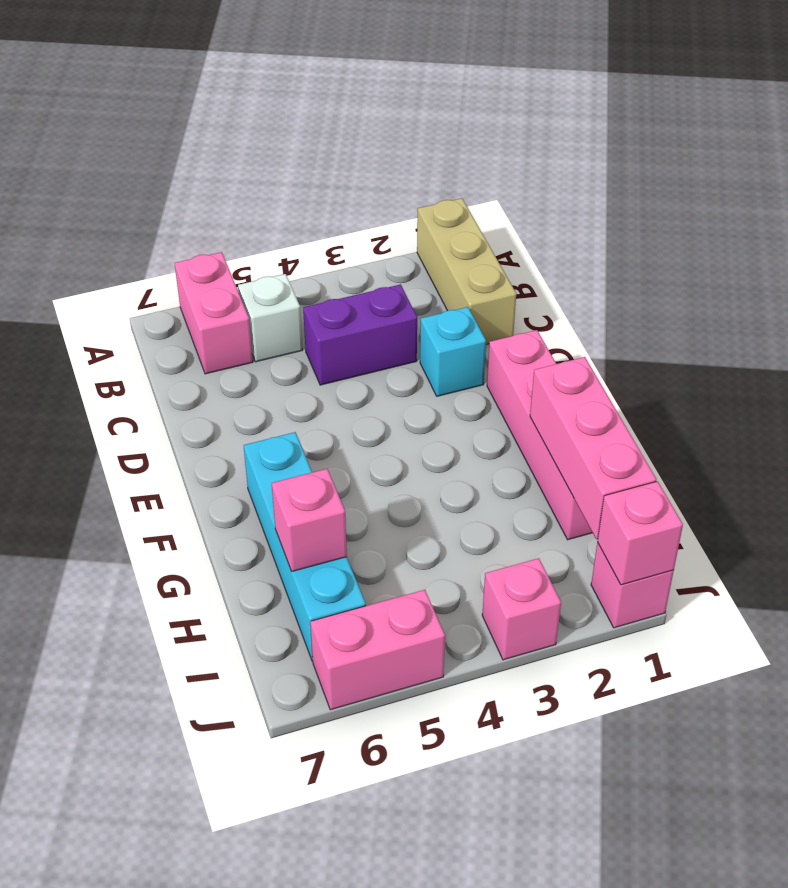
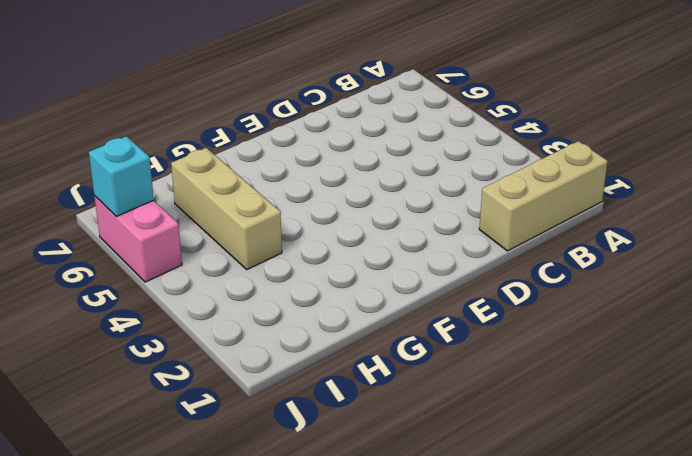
tan brick H4:H6 level 1 -> cyan brick F6:I6 level 1
cyan brick J6 level 2 -> cyan brick D2 level 1
none -> pink brick A6:B6 level 1
none -> white brick B5 level 1
none -> purple brick C3:C4 level 1

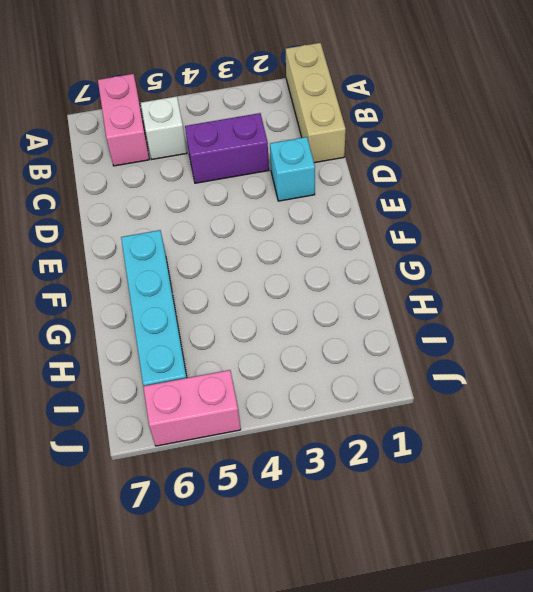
none -> pink brick E1:H1 level 1
none -> pink brick J1 level 1
none -> pink brick J3 level 1

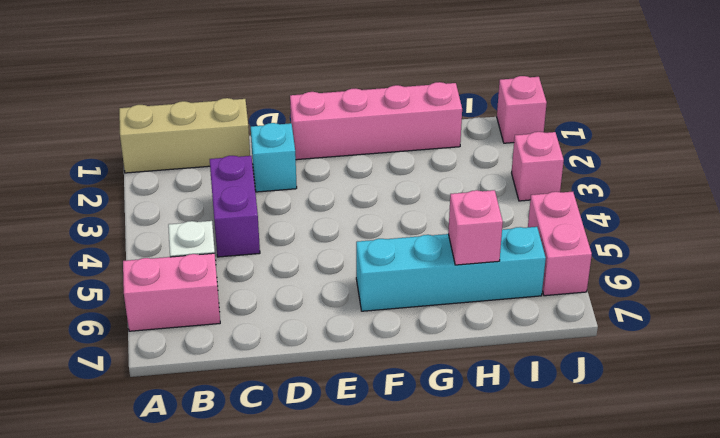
none -> pink brick G1:I1 level 2
none -> pink brick J1 level 2

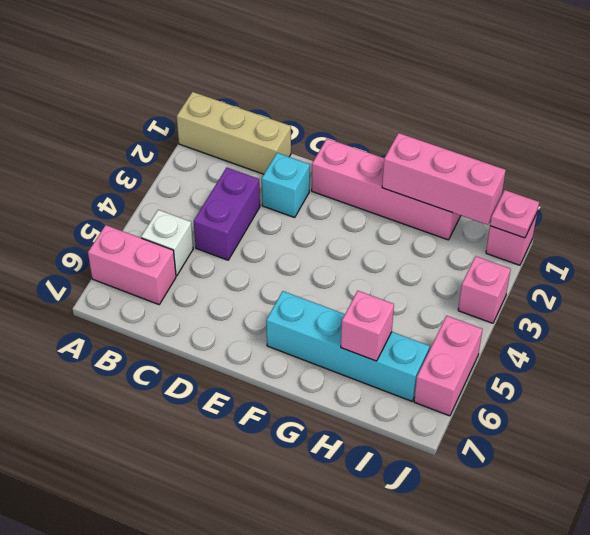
pink plate J1 level 2 -> pink brick J1 level 2

